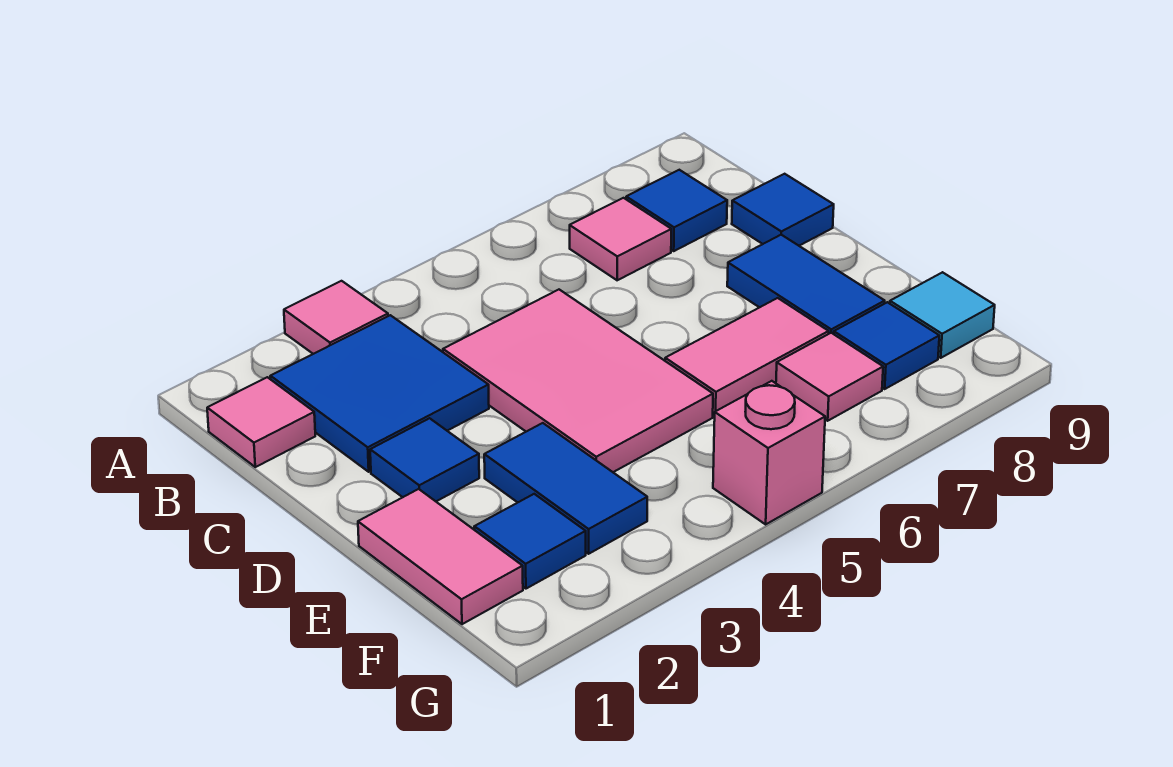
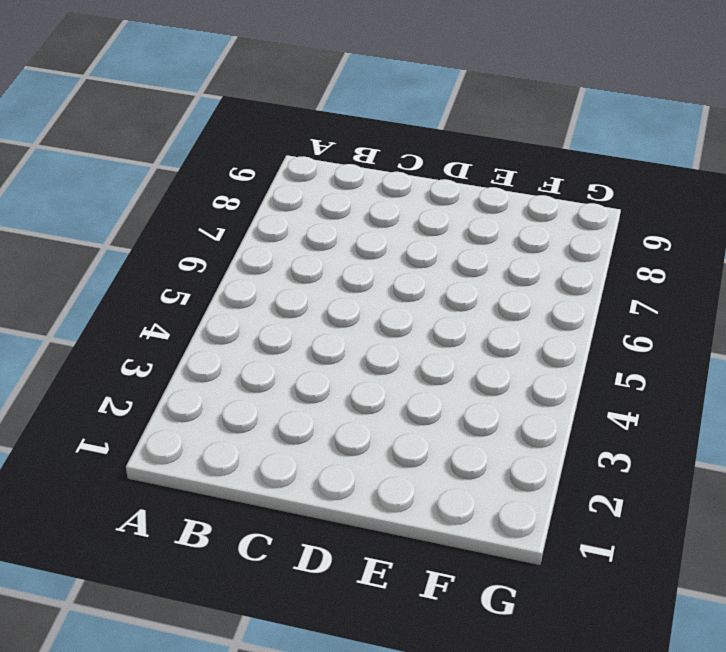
none -> pink tile A3 level 1
none -> pink tile B1 level 1
none -> blue tile B2:C3 level 1

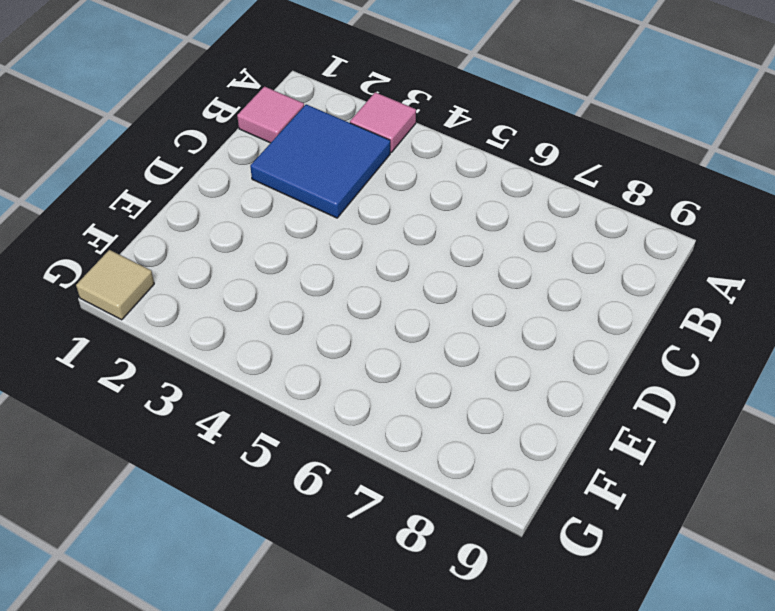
tan tile G1 level 1 -> none
none -> pink tile B7 level 1
none -> blue tile B8 level 1
none -> pink tile C4:E5 level 1

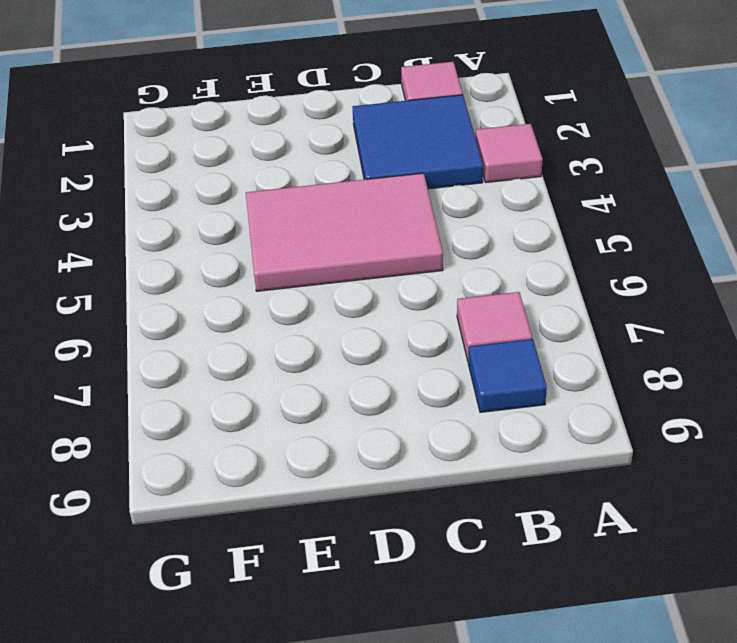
none -> blue tile C9 level 1
none -> blue tile D2 level 1
none -> blue tile D8:E8 level 1

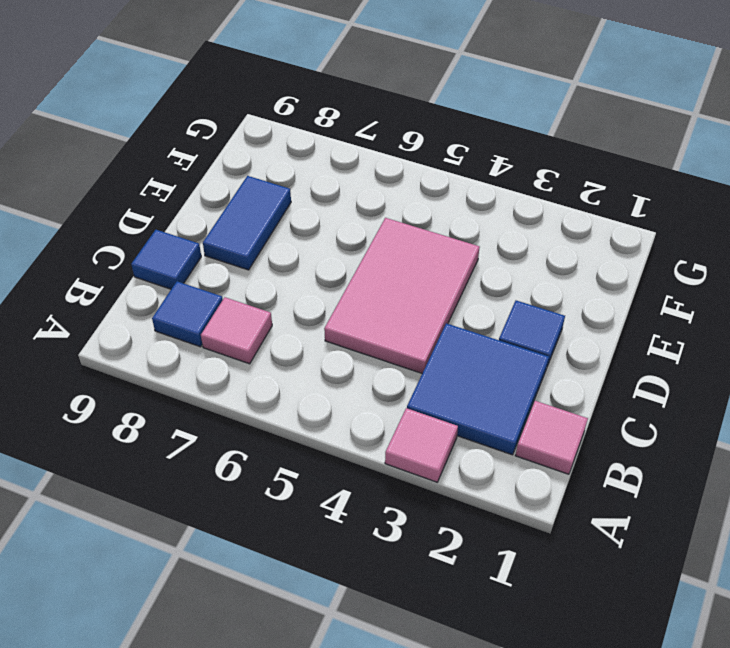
none -> pink tile E1:F1 level 1
none -> blue tile E3:F3 level 1
none -> pink tile E6:E7 level 1

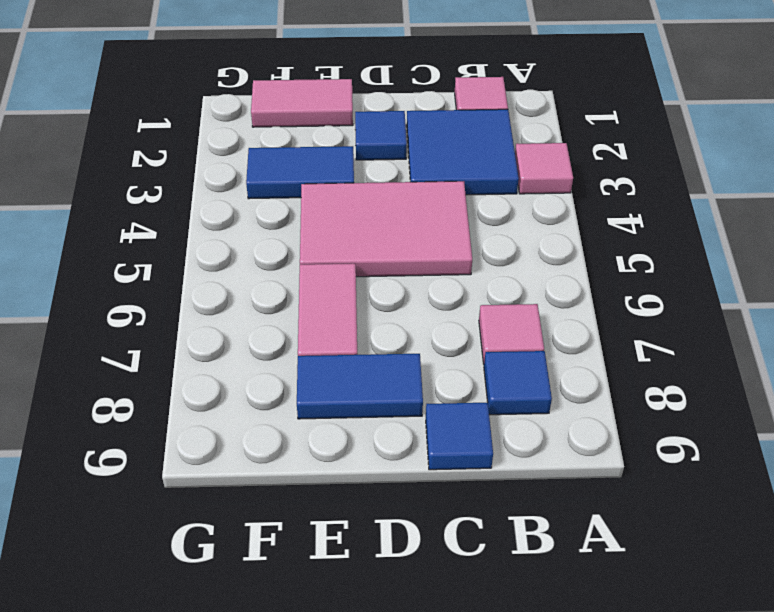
none -> blue tile F2 level 1
none -> pink tile F7 level 1
none -> blue tile F8 level 1

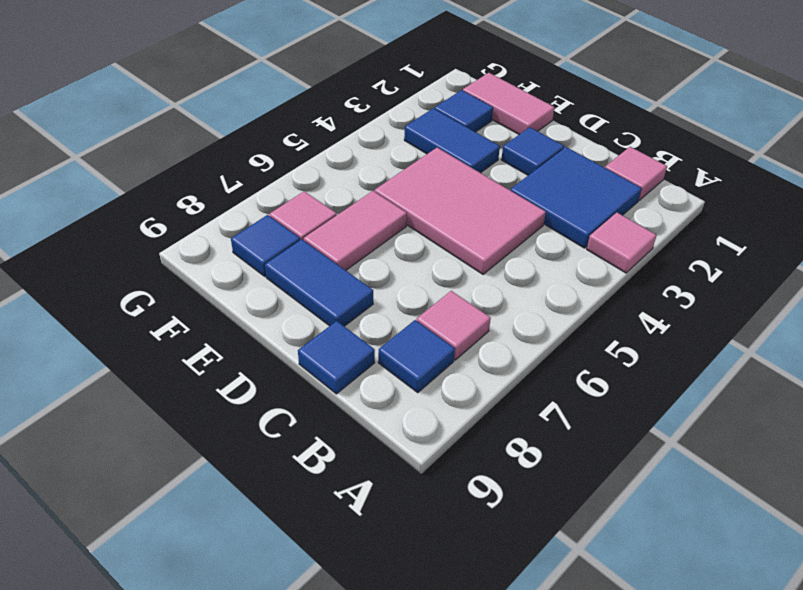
none -> cyan tile F9 level 1
none -> pink brick G5 level 1

